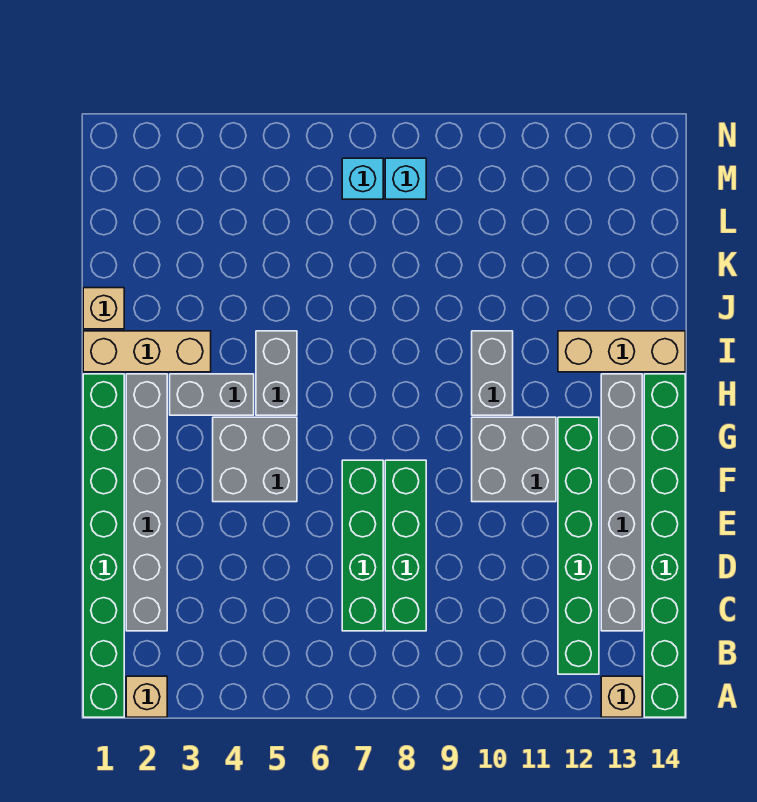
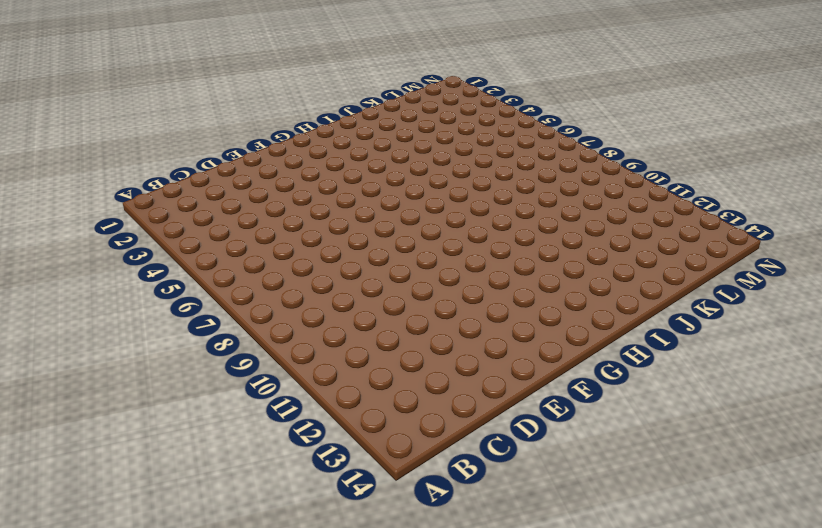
none -> green brick A1:H1 level 1
none -> tan brick A2 level 1
none -> tan brick A13 level 1

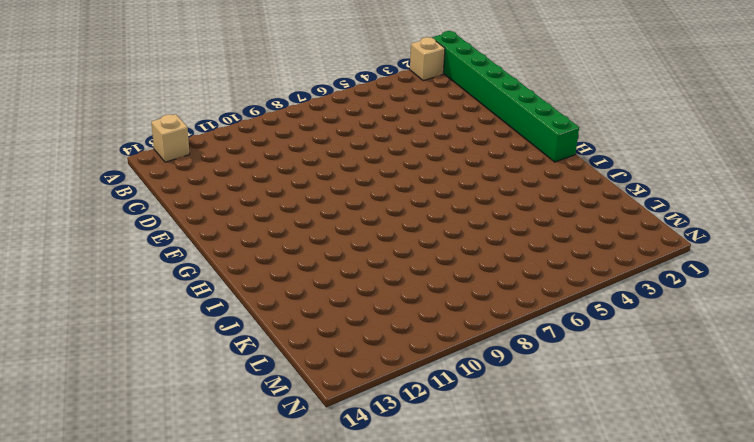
none -> green brick A14:H14 level 1
none -> green brick B12:G12 level 1
none -> grey brick C2:H2 level 1

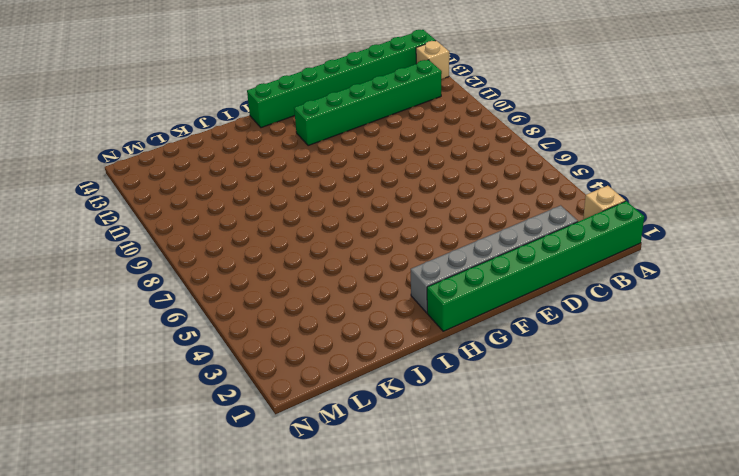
none -> green brick C7:F7 level 1
none -> green brick C8:F8 level 1
none -> grey brick C13:H13 level 1

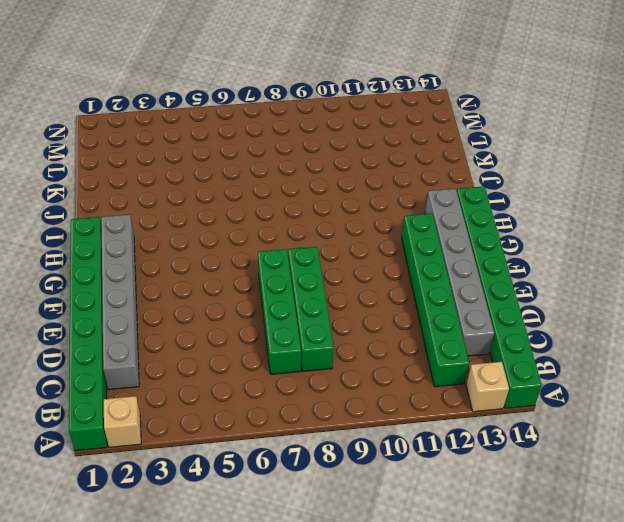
none -> grey brick F4:G5 level 1
none -> grey brick F10:G11 level 1
none -> grey brick H3:H4 level 1

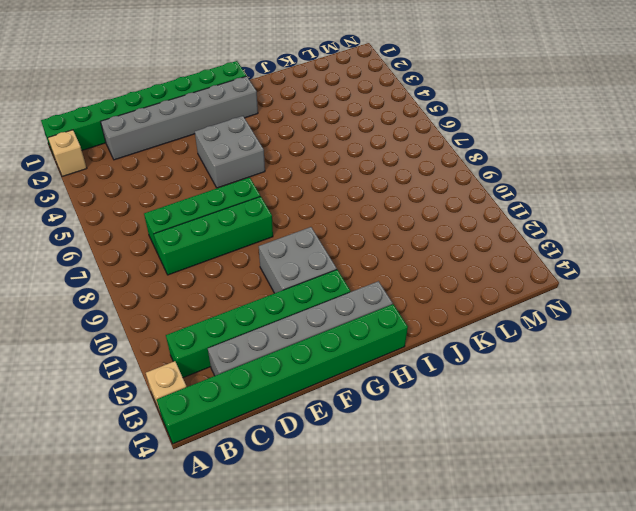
none -> grey brick H3:H4 level 1
none -> grey brick H5:I5 level 1
none -> grey brick H10:I10 level 1

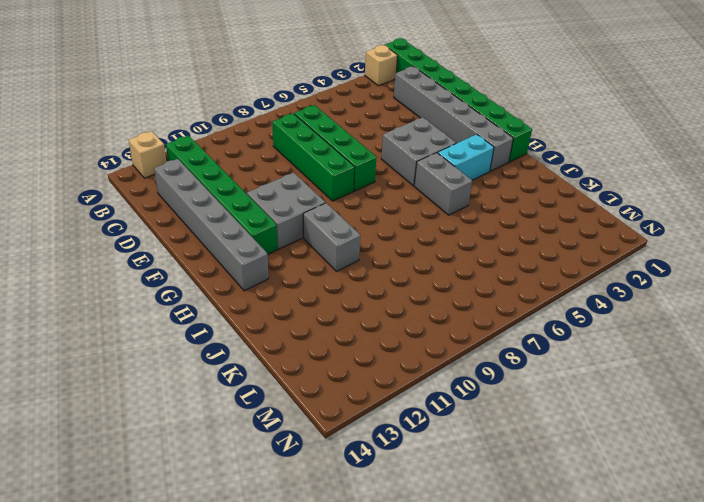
cyan brick H3:H4 level 1 -> grey brick H3:H4 level 1
none -> green brick A14:H14 level 1
none -> tan brick I1:I3 level 1
none -> tan brick I12:I14 level 1

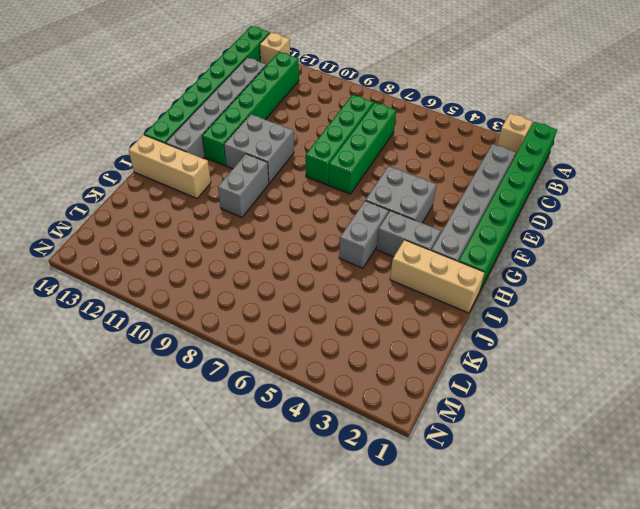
none -> tan brick J1 level 1
none -> cyan brick M7 level 1
none -> cyan brick M8 level 1

